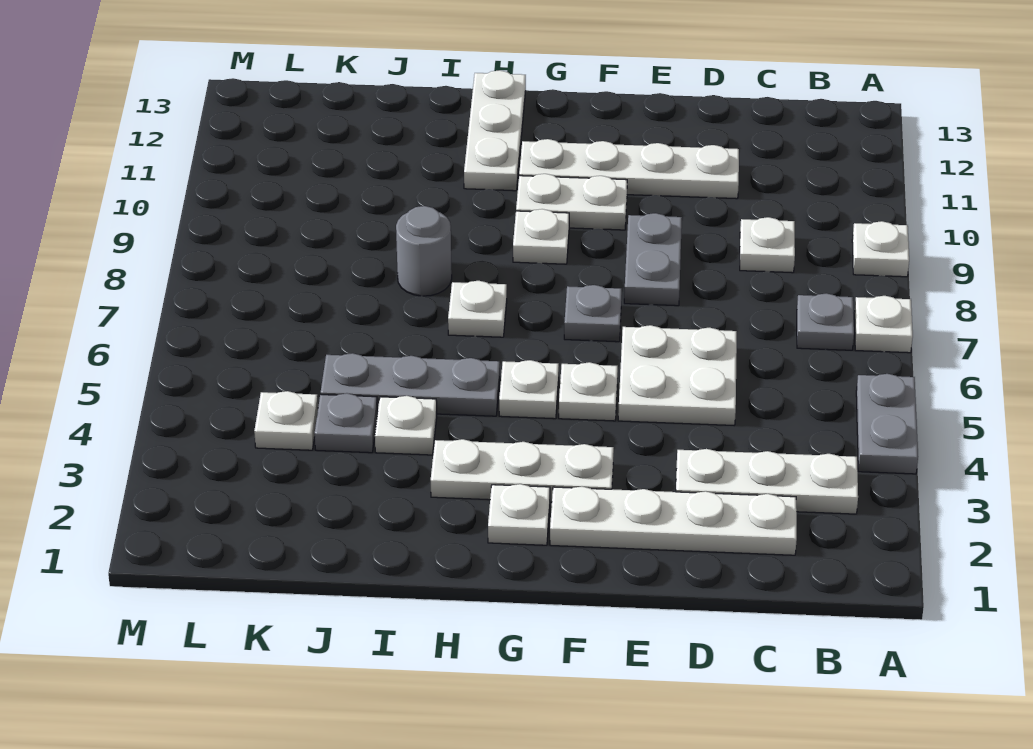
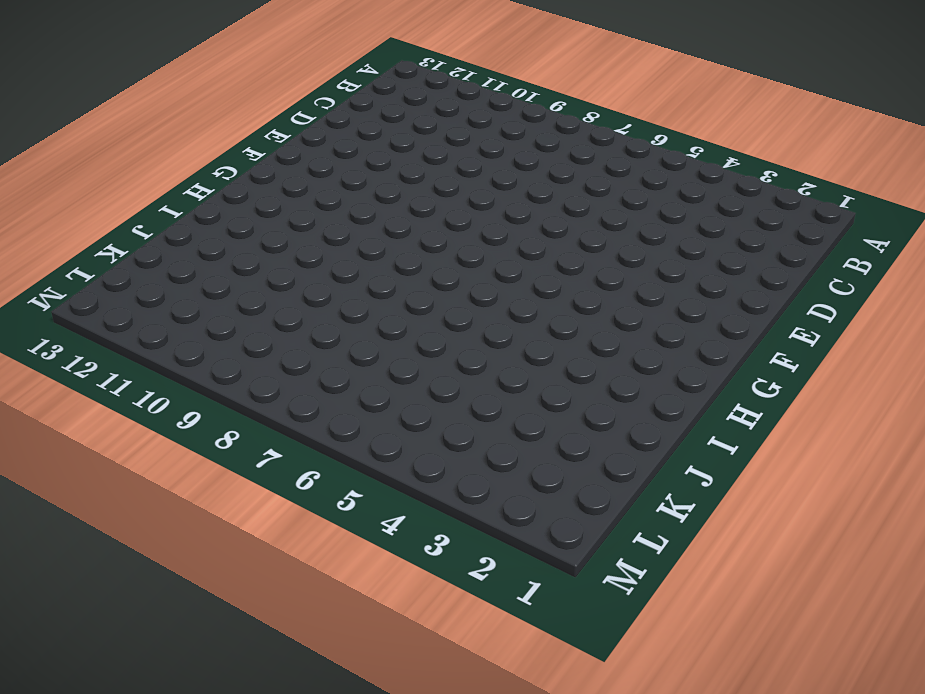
none -> grey plate A4:A5 level 1
none -> white plate A7 level 1
none -> white plate A9 level 1

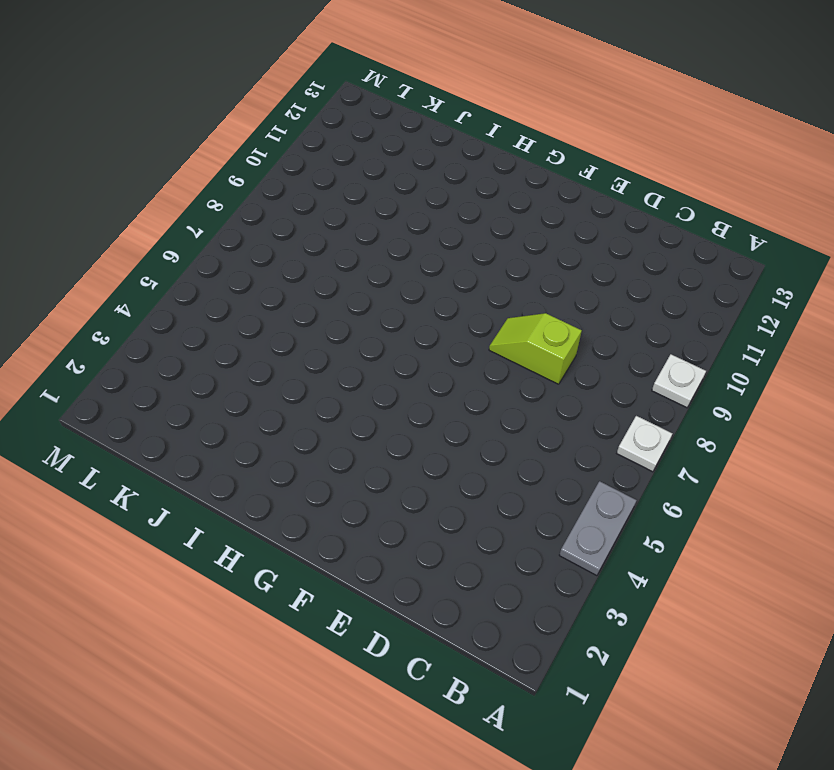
lime slope D8:E8 level 1 top D -> grey plate E8:E9 level 1
none -> white plate B3:D3 level 1
none -> grey plate B7 level 1
none -> white plate C2:F2 level 1

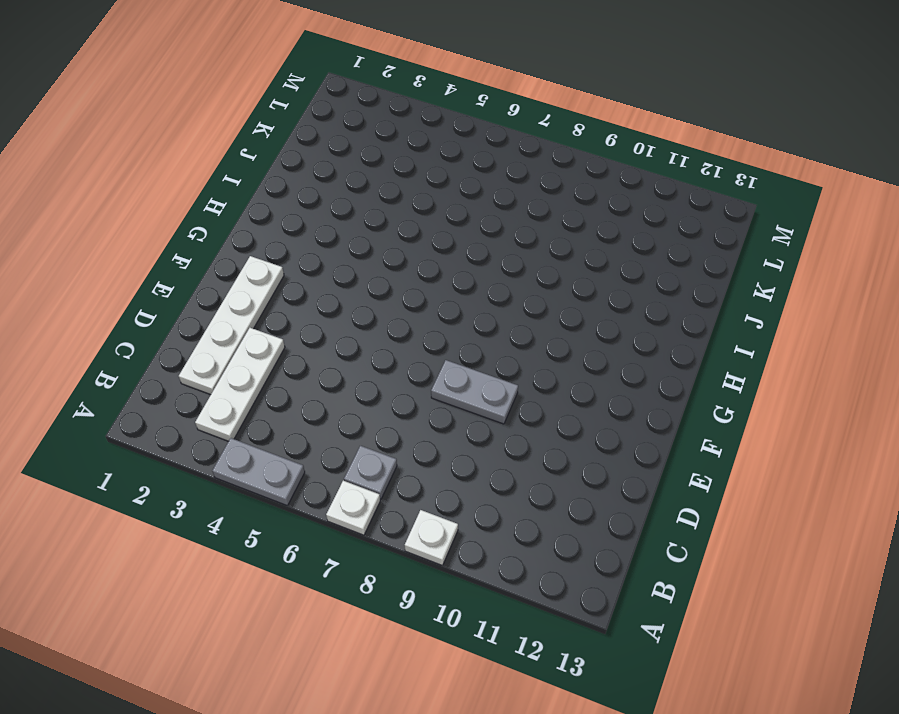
none -> white plate C9 level 1
none -> white plate D5:E6 level 1
none -> white plate D11:G11 level 1

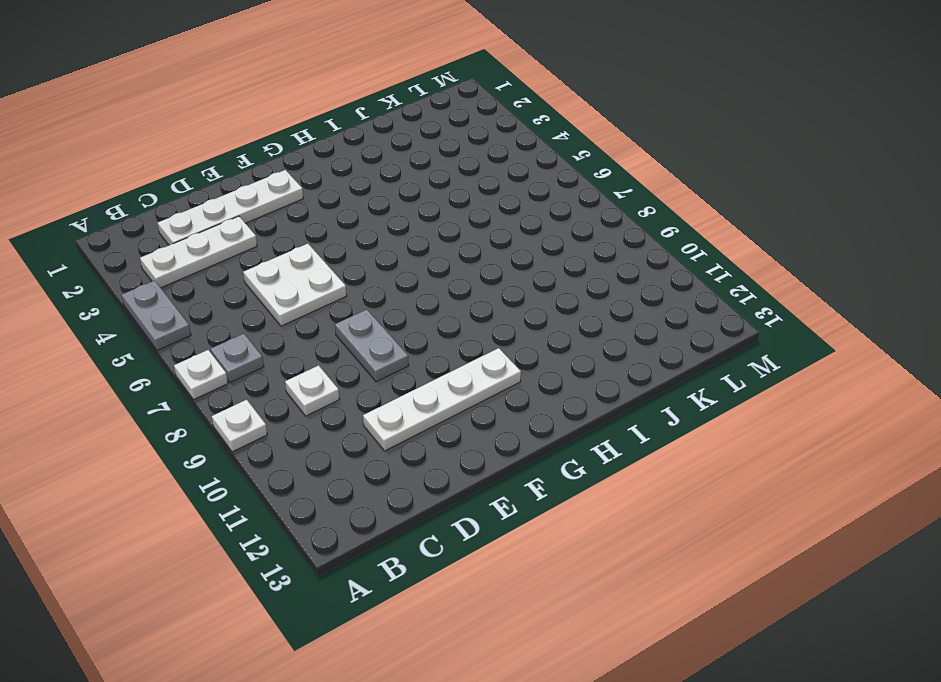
none -> white plate F3:H3 level 1
none -> white plate F5 level 1
none -> grey plate F7 level 1

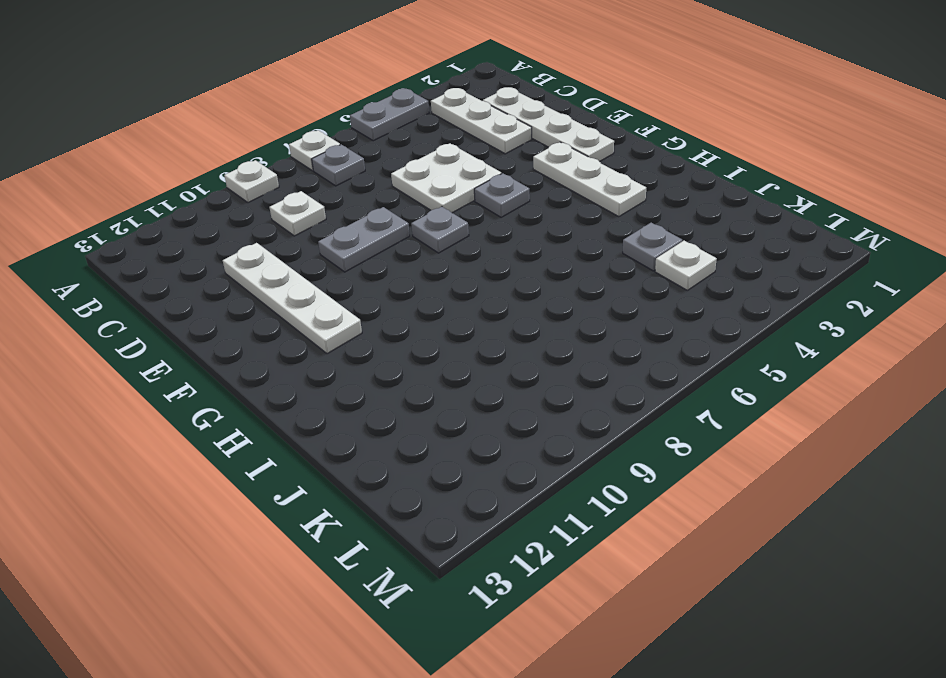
grey plate F5 level 1 -> white plate F5 level 1
none -> white plate F10:G10 level 1
none -> white plate G2 level 1
none -> white plate G5 level 1

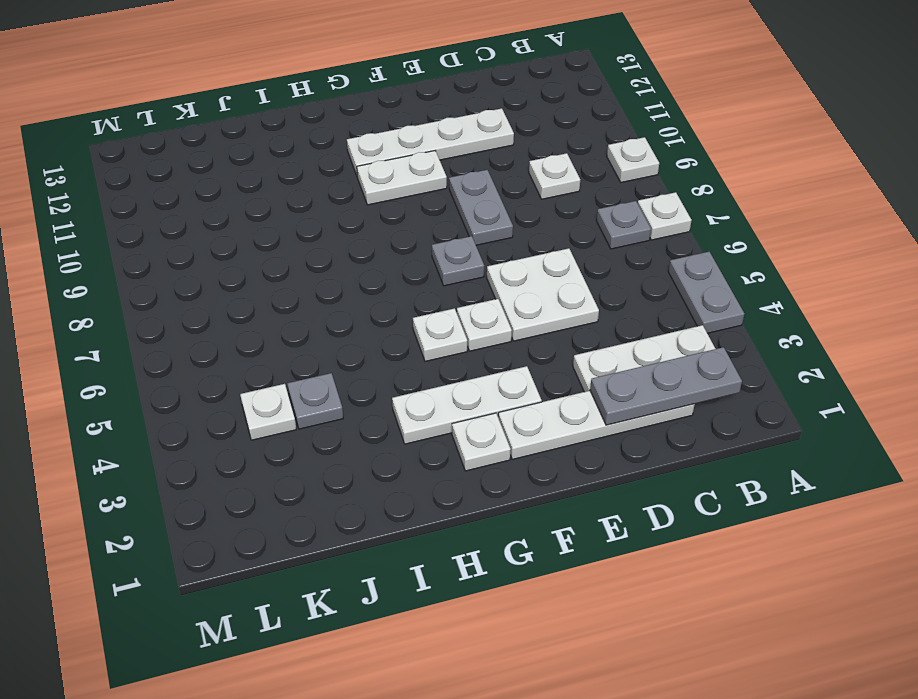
grey plate B2:D2 level 2 -> grey plate H5:J5 level 1
none -> white plate G9 level 1
none -> white plate H7 level 1
none -> white plate H11:H13 level 1

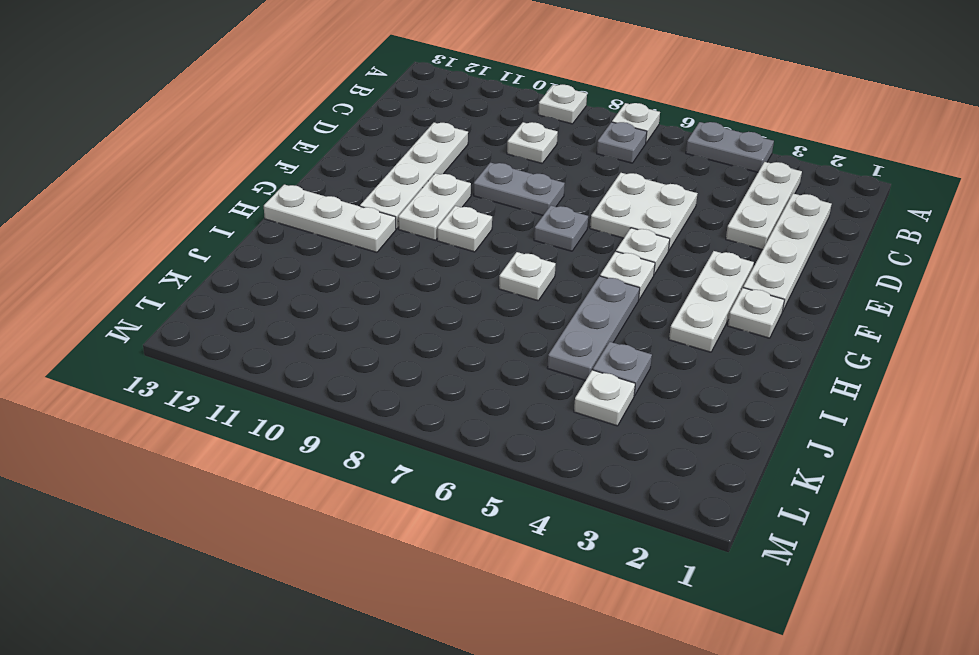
none -> white plate I4 level 1
none -> grey round brick I8 level 1

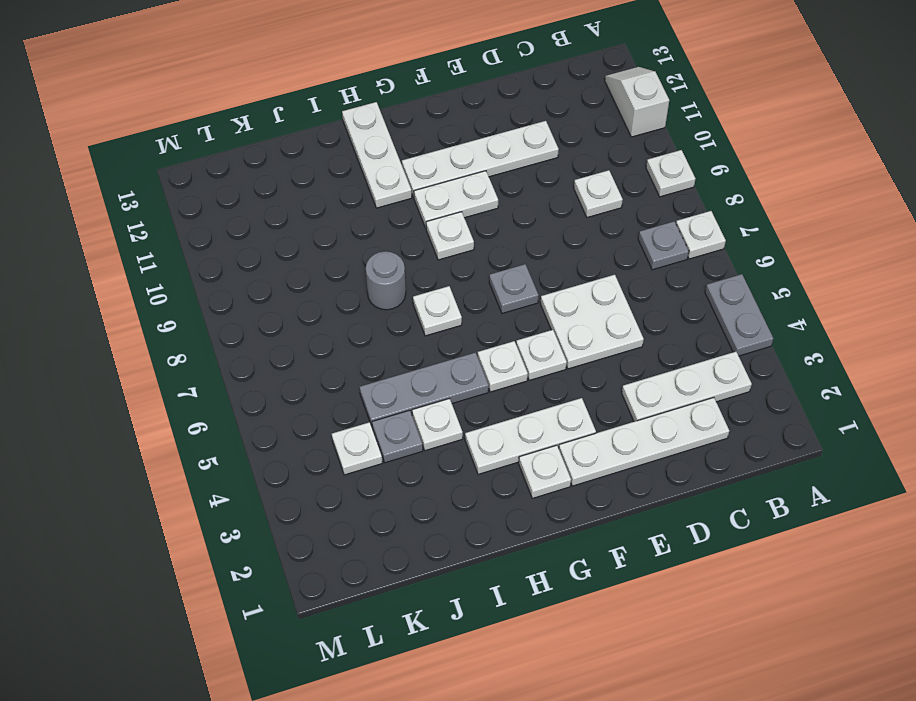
white slope A11:A12 level 1 top 11 -> none
none -> grey plate E8:E9 level 1

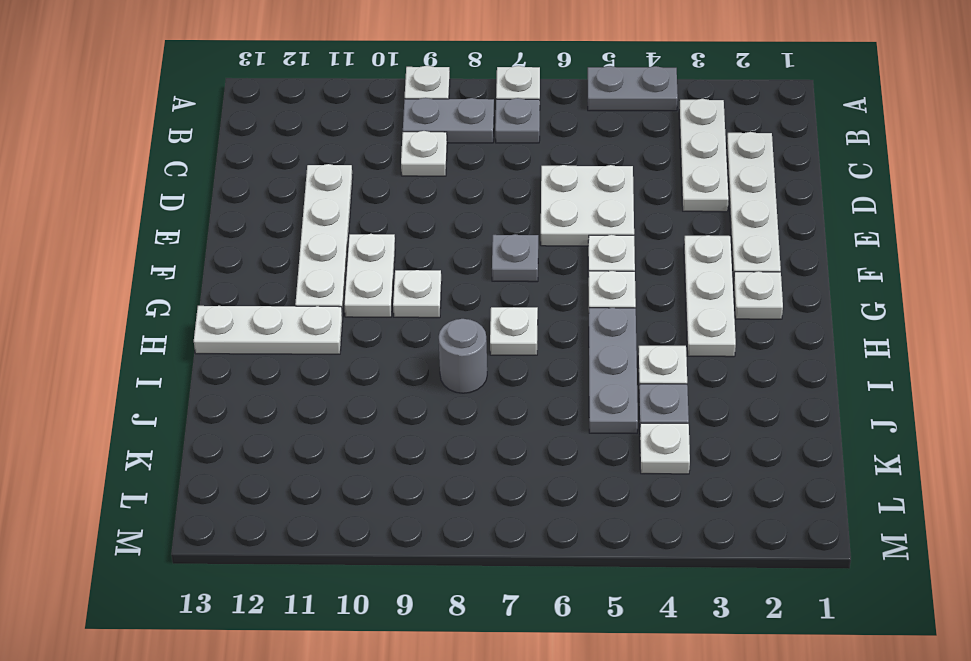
grey plate B8:B9 level 1 -> grey plate E8:E9 level 1

